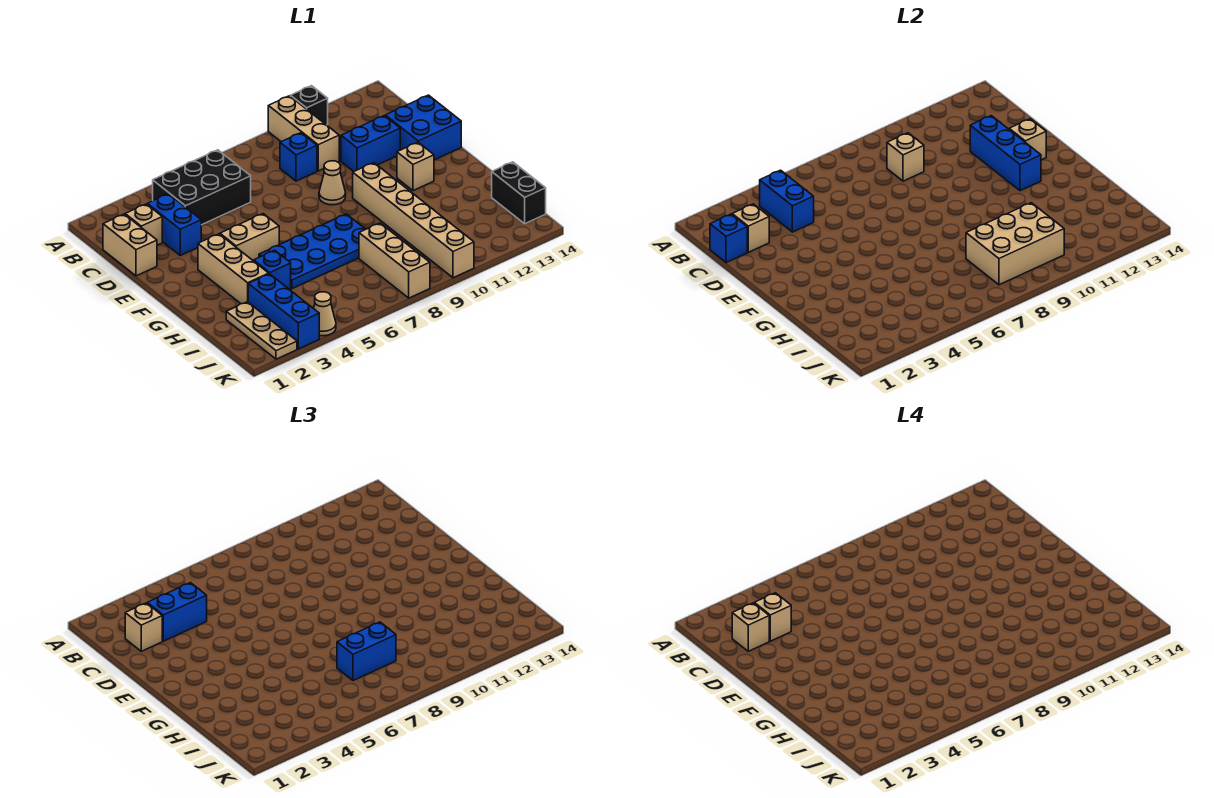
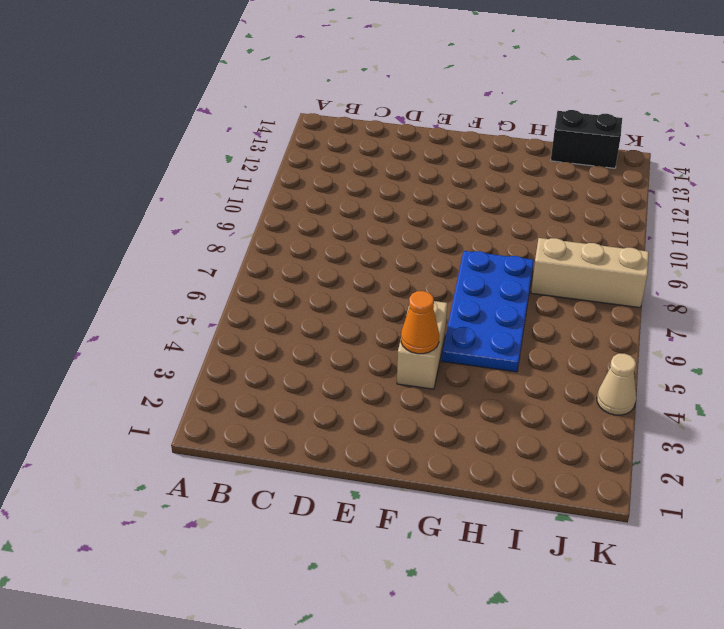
orange cone F4 level 2 -> none
none -> tan brick A10:C10 level 1
none -> black brick A11 level 1
none -> black brick B4:C6 level 1
none -> tan brick C1:D1 level 1

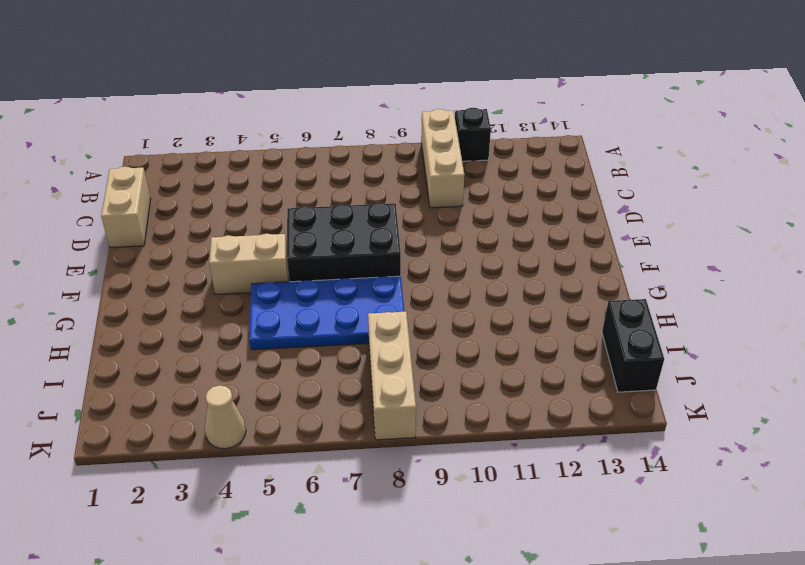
black brick E6:F8 level 1 -> black brick B4:C6 level 1
none -> tan brick C2 level 1
none -> blue brick C3:D3 level 1
none -> blue brick C9 level 1
none -> blue brick D11:D12 level 1

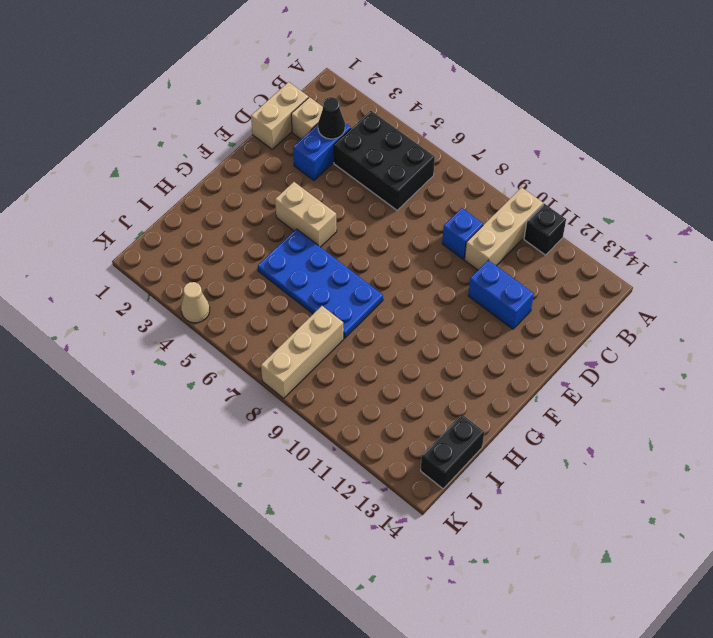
black cone C3 level 2 -> none
none -> blue brick D13:E14 level 1
none -> tan cone E9 level 1
none -> tan brick F3:H3 level 1
none -> tan brick F10:K10 level 1

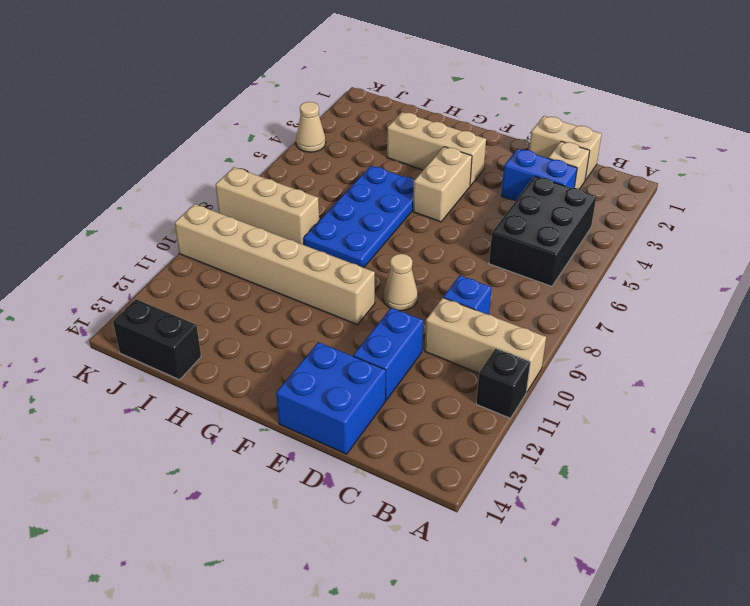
none -> tan brick F12 level 1
none -> blue brick H4 level 1
none -> tan plate I2:K2 level 1
none -> blue brick I3:K3 level 1

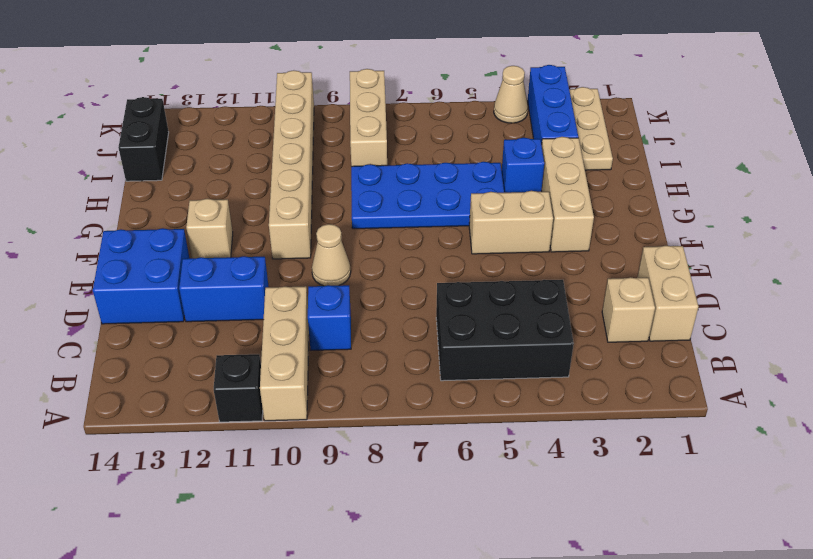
none -> blue brick C3:D3 level 1
none -> blue brick B4:C4 level 2
none -> blue brick C1 level 2
none -> tan brick C2 level 2

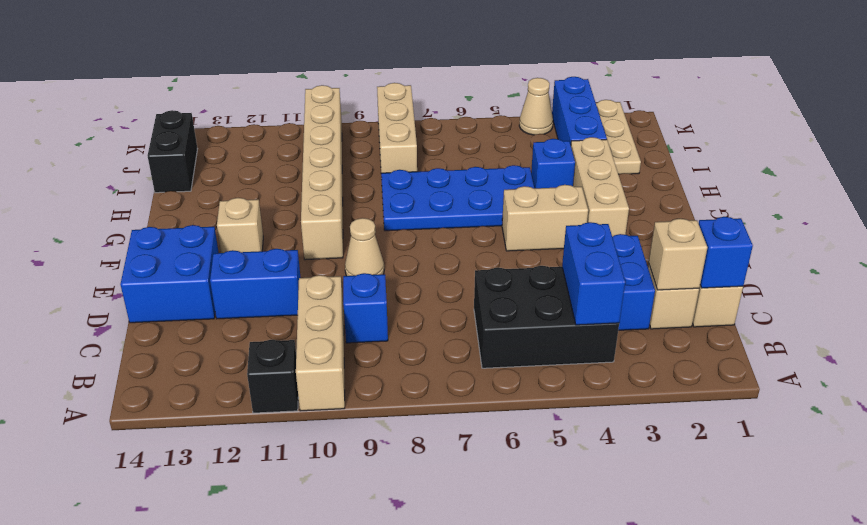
none -> tan brick C9 level 2
none -> blue brick D12:F12 level 2
none -> tan brick E13 level 2
none -> tan brick I8:J10 level 2

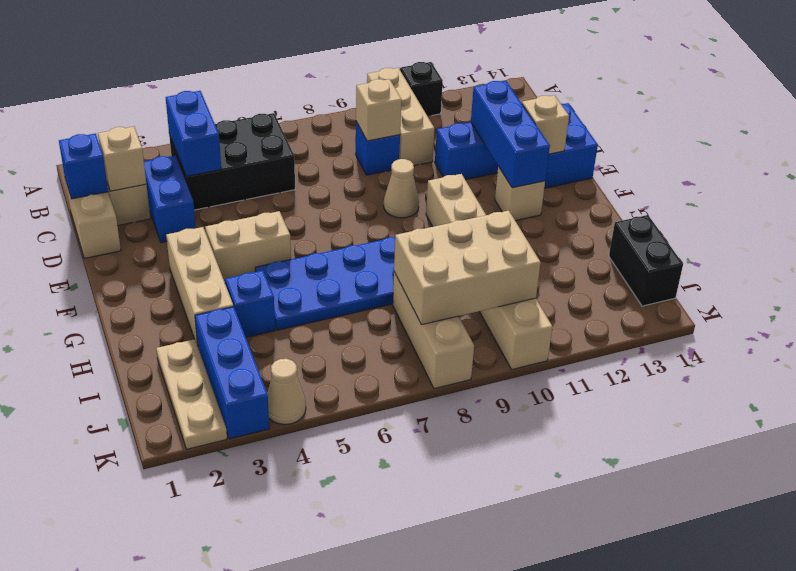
none -> tan brick C2 level 3
none -> blue brick C3:C4 level 3
none -> blue brick I7:I8 level 3
none -> tan brick C2 level 4

